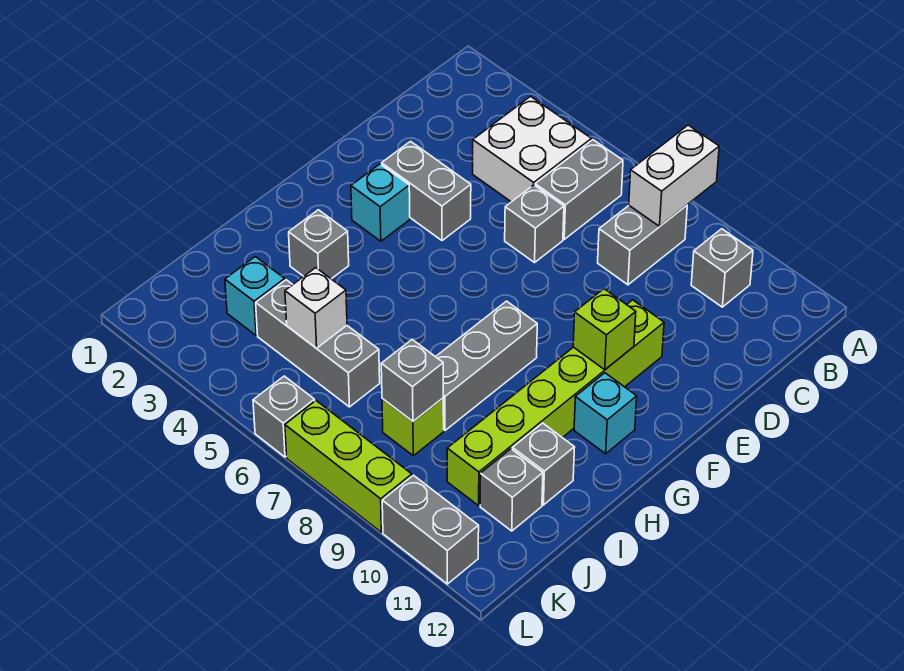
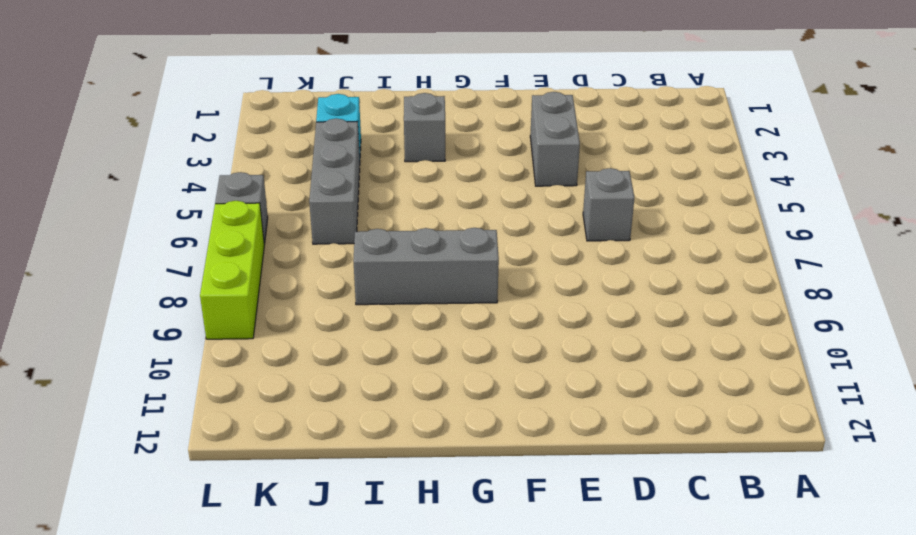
none -> white brick B4:C5 level 1
none -> grey brick B6:C6 level 1
none -> grey brick B8:C8 level 1

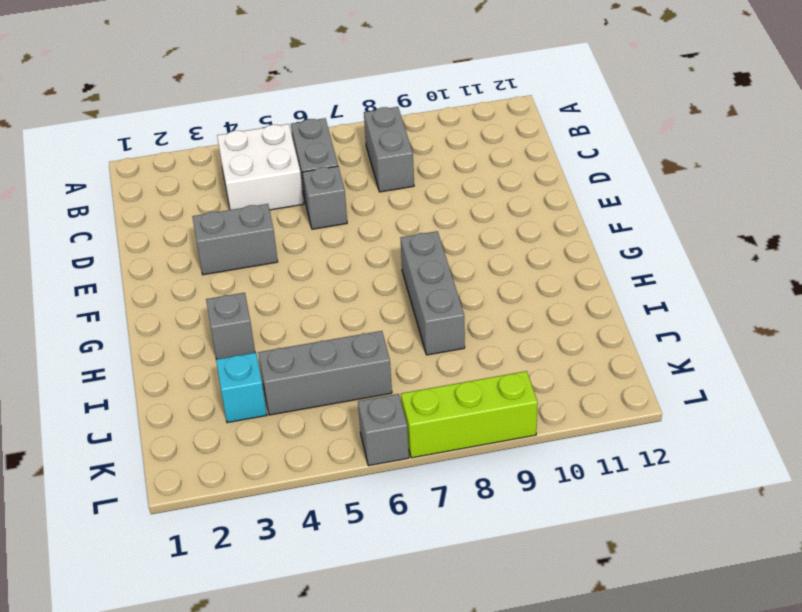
none -> grey brick B10 level 1
none -> lime brick E10:J10 level 1
none -> cyan brick F3 level 1

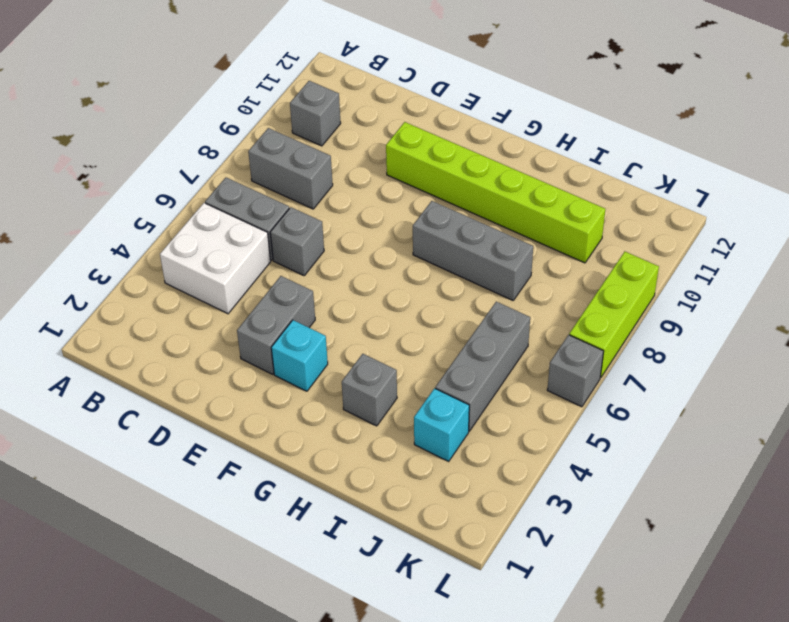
none -> cyan brick G11 level 1
none -> grey brick I11 level 1
none -> lime brick J8 level 1

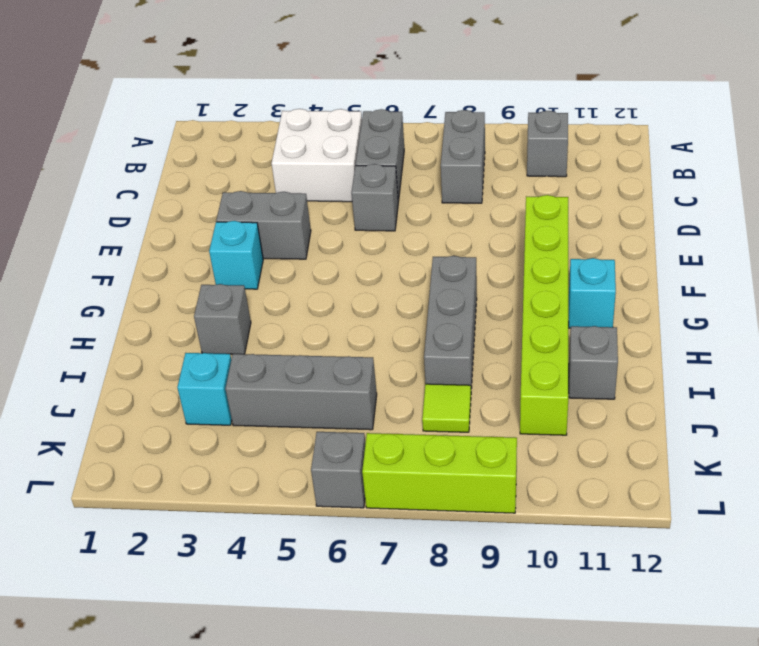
lime tile J8 level 1 -> lime brick J8 level 1
none -> grey brick J11 level 1
none -> grey brick L10:L11 level 1
none -> white brick A8:B8 level 2

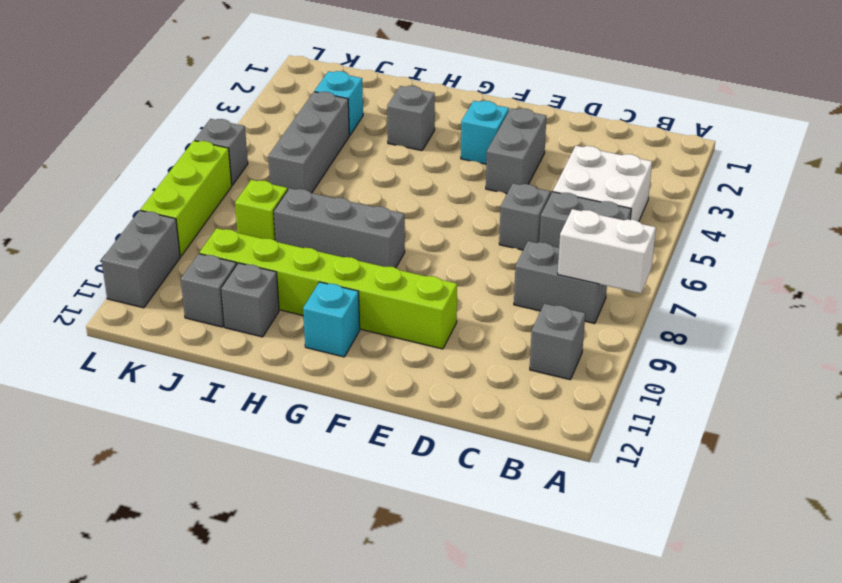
none -> lime brick F10 level 2
none -> white brick J5 level 2
none -> grey brick J8 level 2

